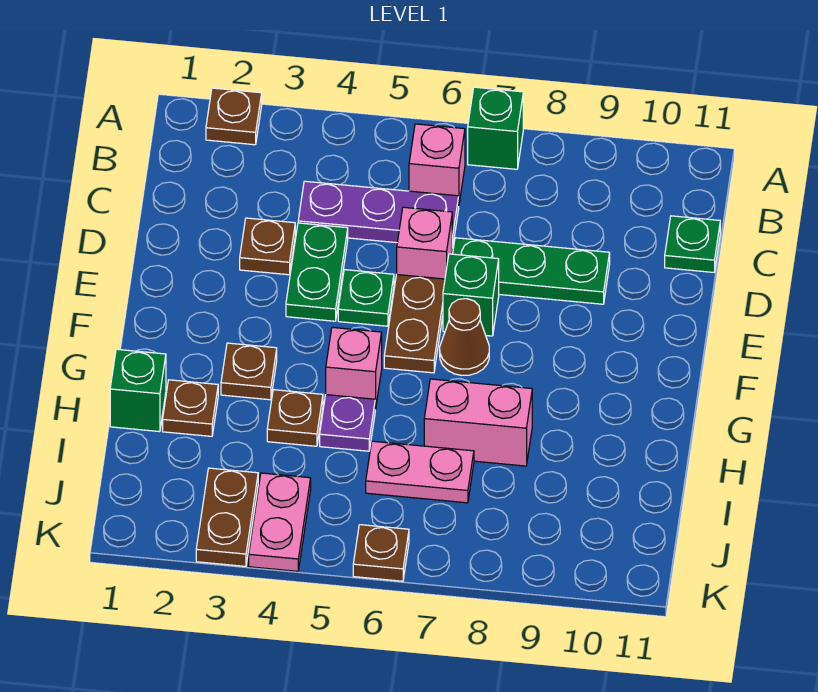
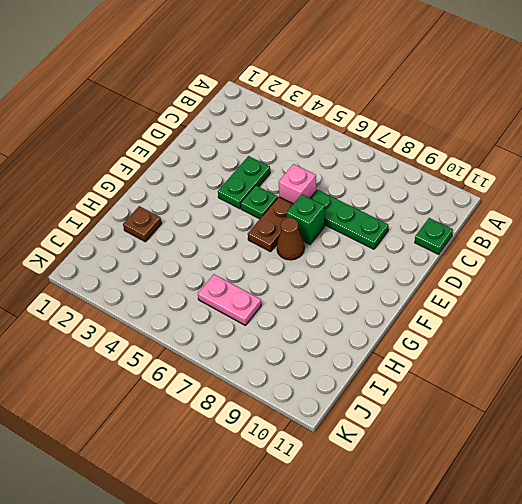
none -> brown plate A2 level 1
none -> green brick A7 level 1
none -> pink brick B6 level 1

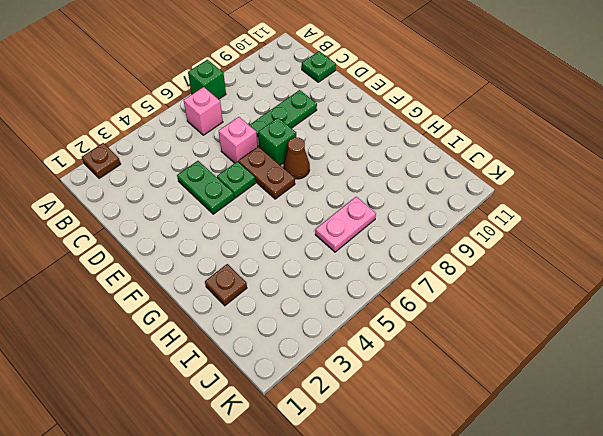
none -> purple plate C4:C6 level 1
none -> brown plate D3 level 1
none -> brown plate G3 level 1

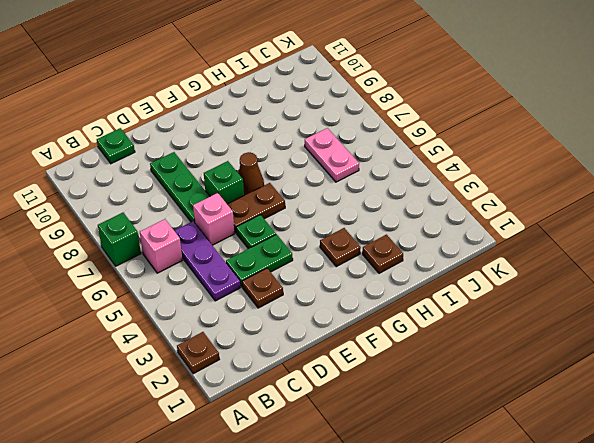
none -> pink brick G5 level 1
none -> green brick H1 level 1
none -> brown plate H4 level 1

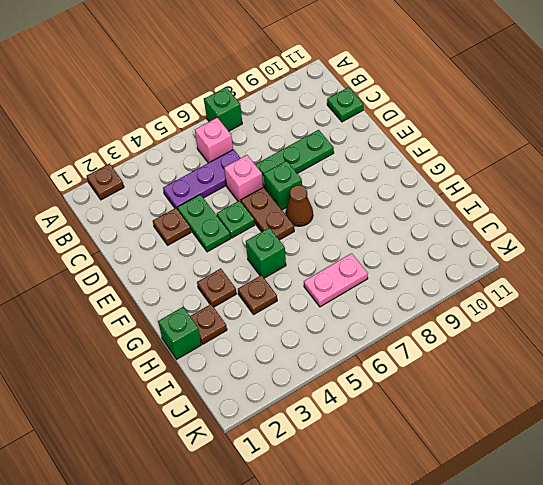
green brick G5 level 1 -> pink brick G5 level 1
none -> purple plate H5 level 1
none -> pink brick H7:H8 level 1
none -> brown plate J3:K3 level 1

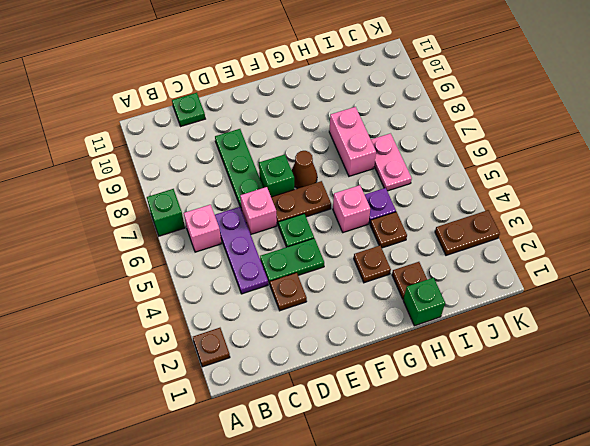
none -> pink plate J4:K4 level 1
none -> brown plate K6 level 1

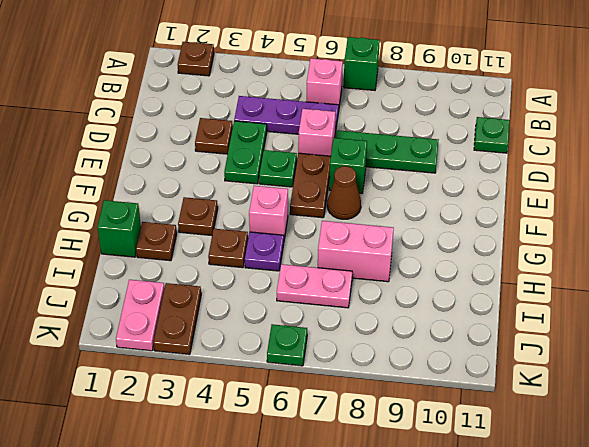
pink plate J2:K2 level 1 -> pink plate J4:K4 level 1
green plate K6 level 1 -> brown plate K6 level 1

